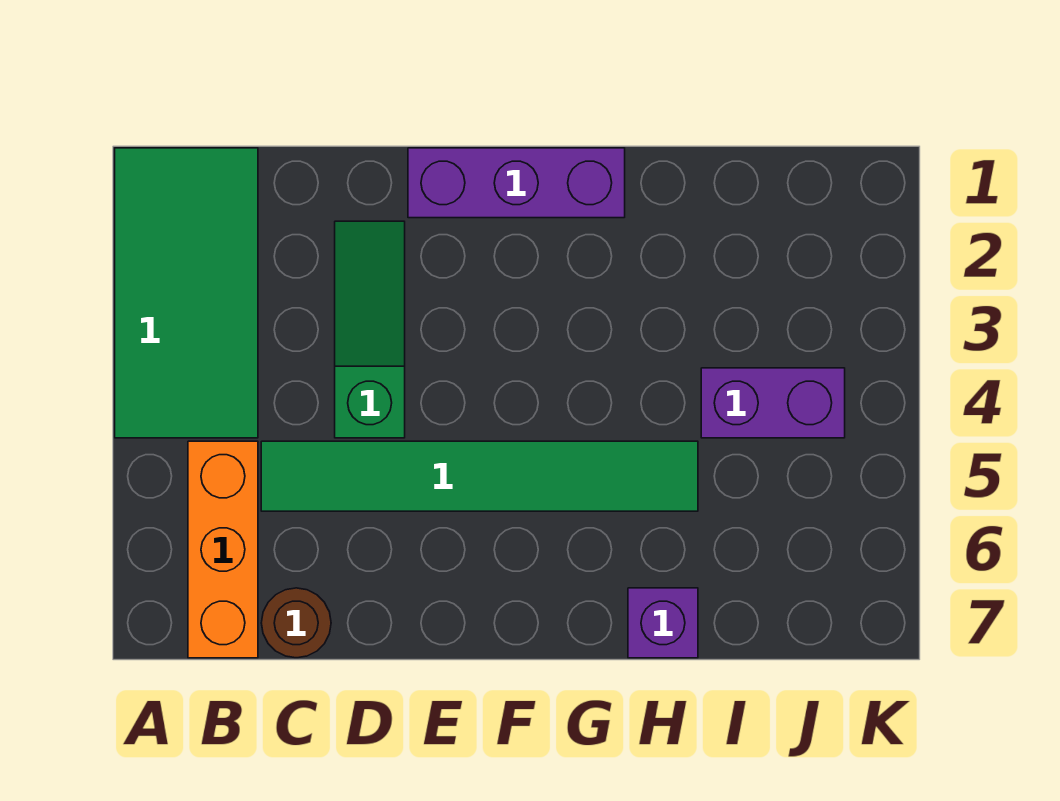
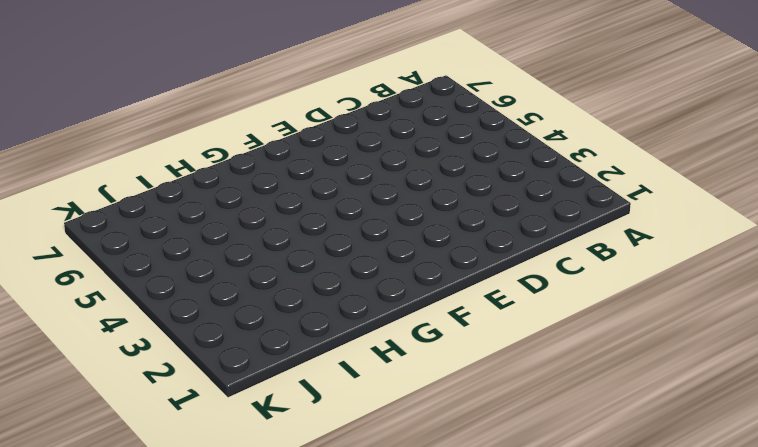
none -> green tile A1:B4 level 1
none -> orange brick B5:B7 level 1

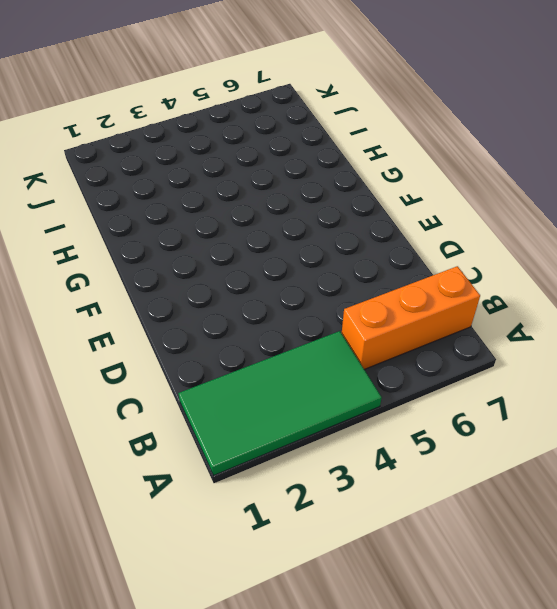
none -> green tile C5:H5 level 1
none -> brown round brick C7 level 1

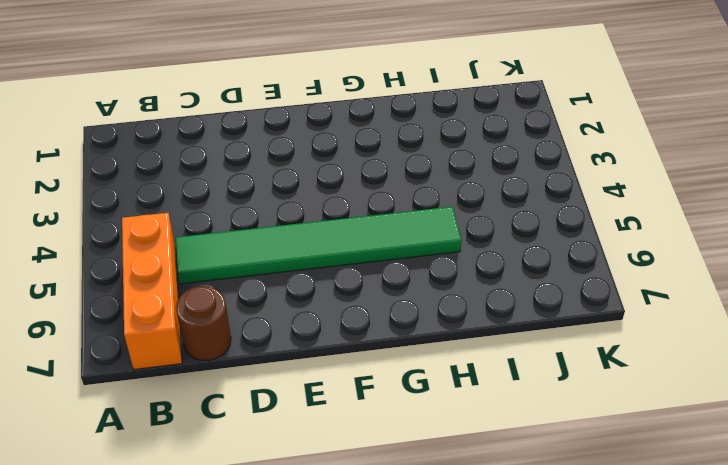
none -> green tile A1:B4 level 1
none -> green slope D2:D4 level 1 top 4

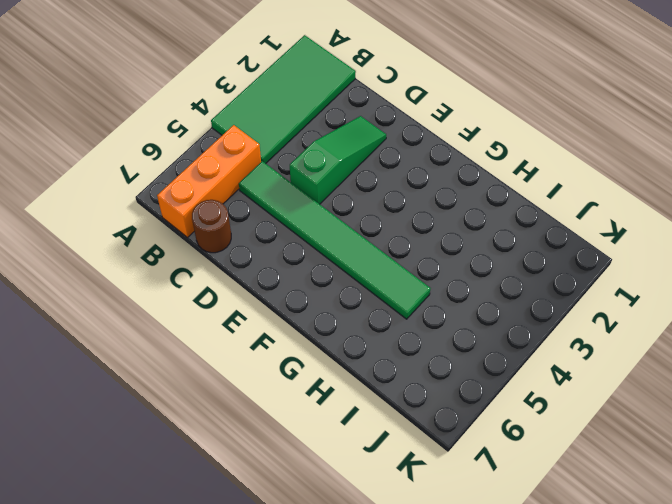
none -> purple brick E1:G1 level 1
none -> purple brick H7 level 1

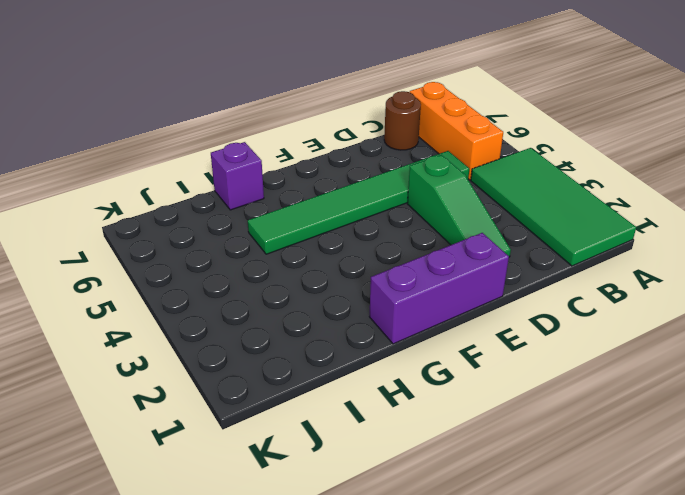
none -> purple brick I4:J4 level 1

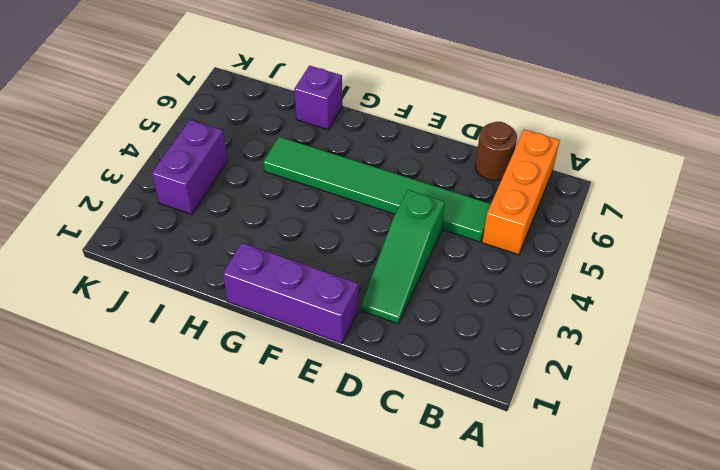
purple brick J3:J4 level 1 -> purple brick I4:J4 level 1
none -> green tile A1:B4 level 1

